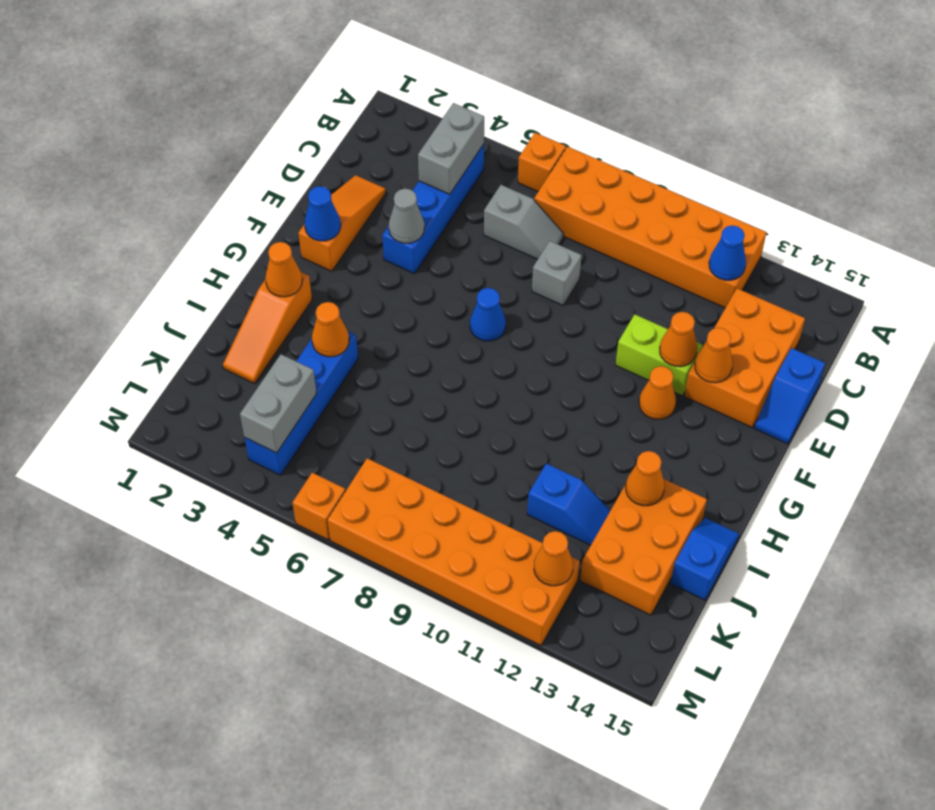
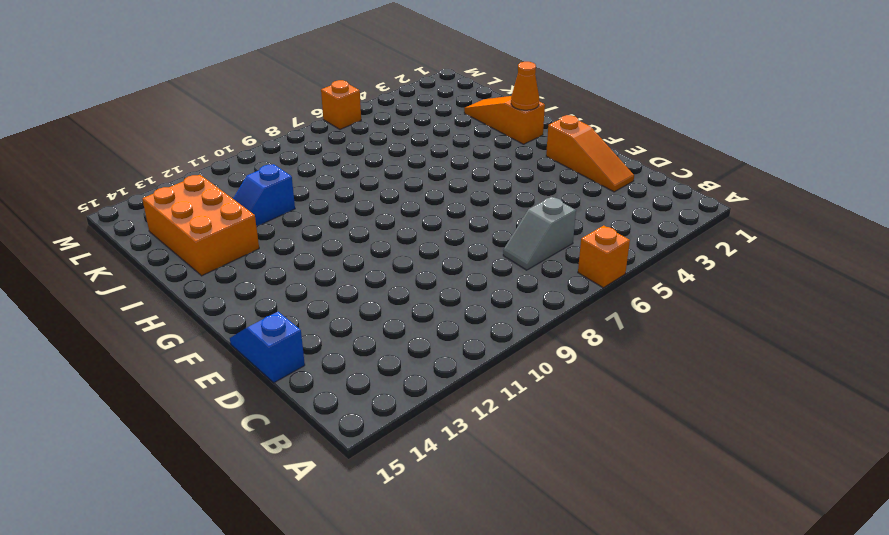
none -> orange brick A7:B12 level 1
none -> blue brick B4:E4 level 1
none -> orange brick C13:E14 level 1

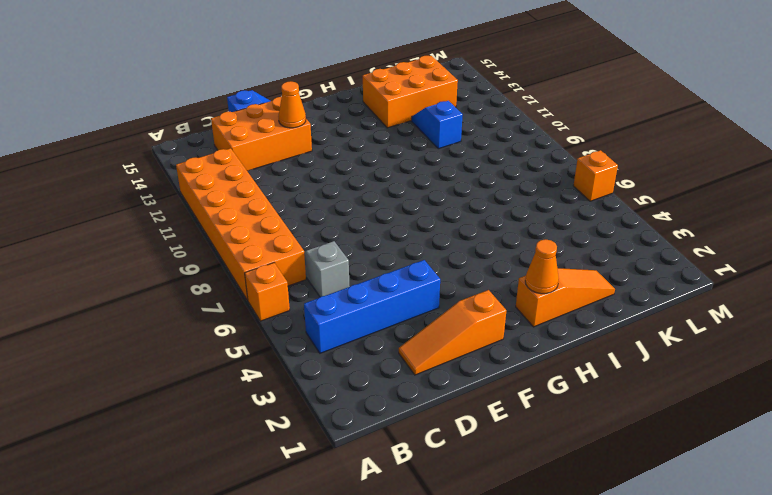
none -> grey brick D8 level 1
none -> lime brick E11:E12 level 1
none -> blue cone F7 level 1

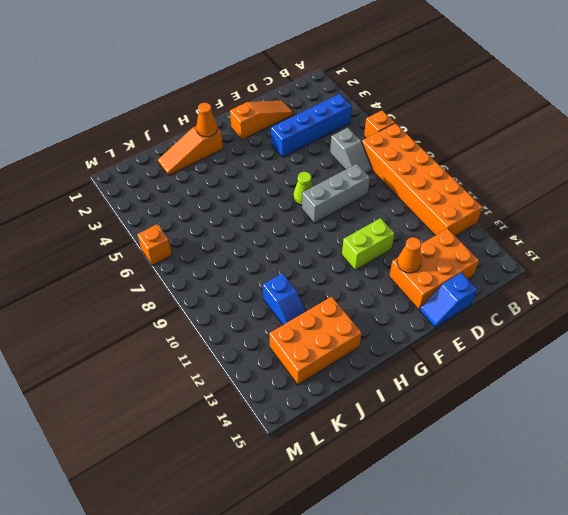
grey brick D8:F8 level 1 -> grey brick D8 level 1
lime brick E11:F11 level 1 -> lime brick E11:E12 level 1
lime cone F7 level 1 -> blue cone F7 level 1
none -> orange cone F12 level 1
none -> blue brick I4:L4 level 1
none -> blue slope I15:J15 level 1 top J

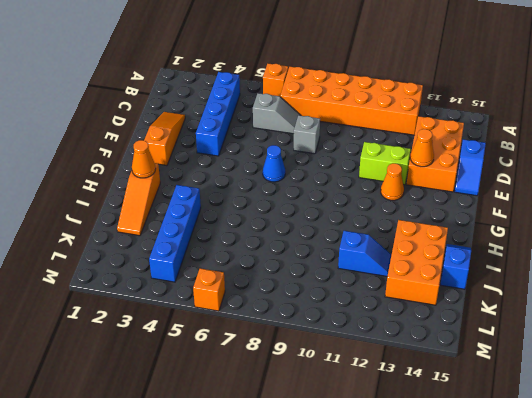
none -> orange brick L7:M12 level 1
none -> grey brick B4:C4 level 2
none -> blue cone B12 level 2

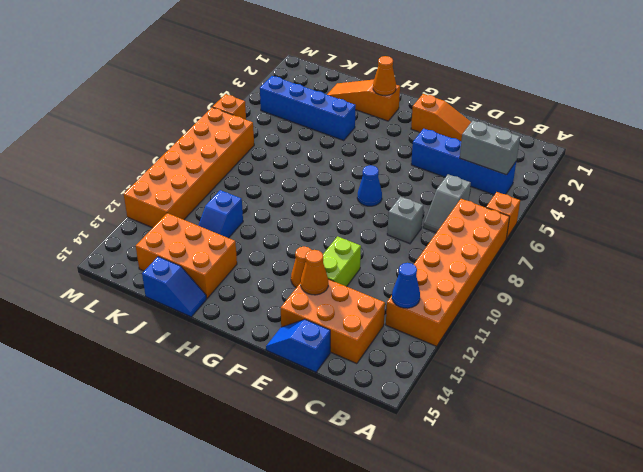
none -> grey cone E4 level 2
none -> orange cone E12 level 2
none -> blue cone F2 level 2

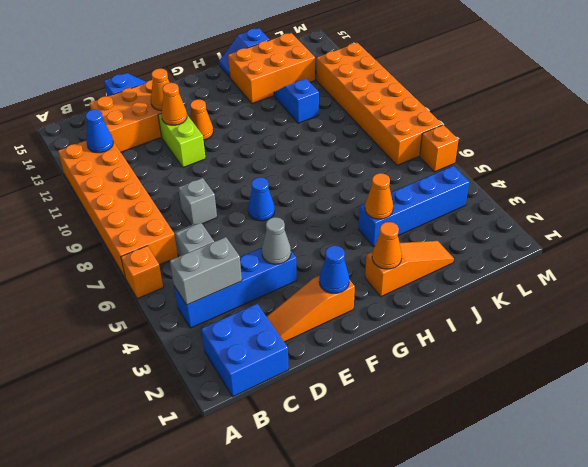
blue brick B1:C2 level 1 -> none
none -> orange cone I13 level 2
none -> grey brick K4:L4 level 2
none -> orange cone L12 level 2

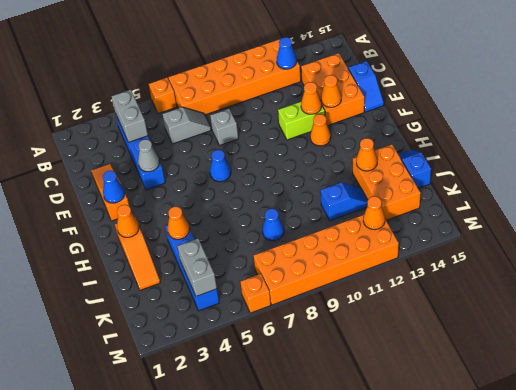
blue cone J8 level 1 -> none

